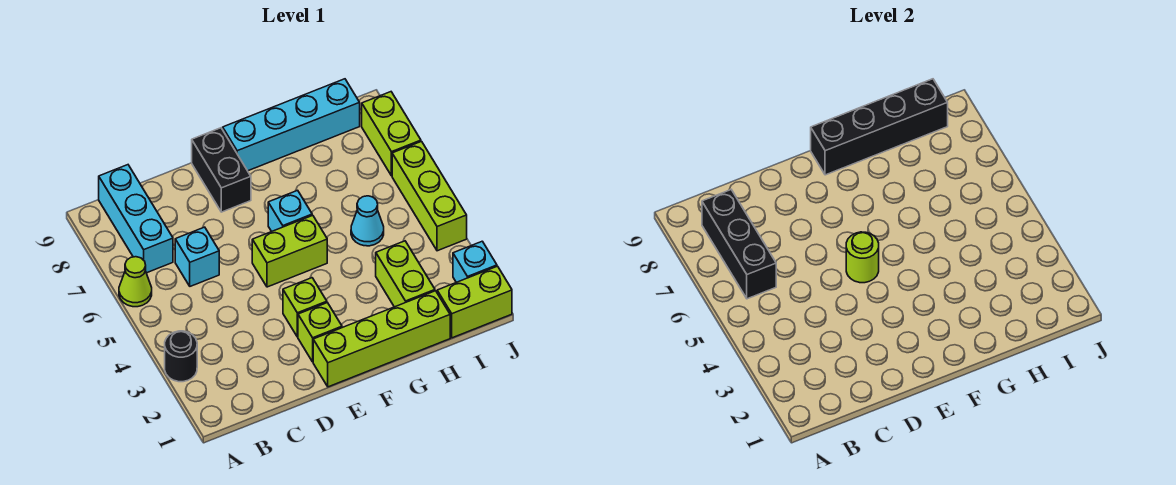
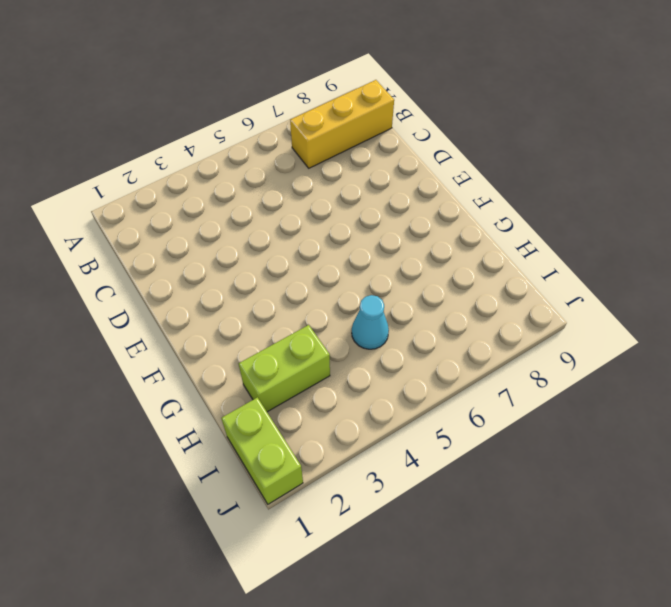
yellow brick B7:B9 level 1 -> cyan brick B7:B9 level 1
none -> black round brick A3 level 1
none -> lime cone A6 level 1
none -> cyan brick C6 level 1

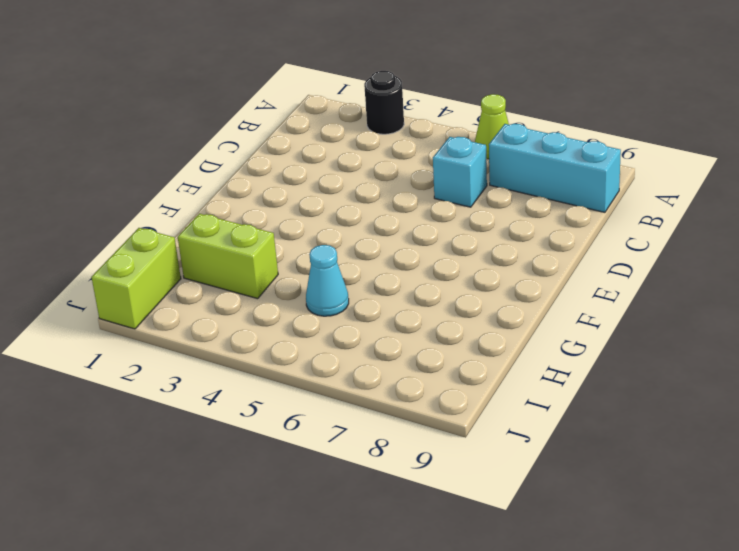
none -> lime brick E1:H1 level 1
none -> lime brick E2 level 1
none -> lime brick E3 level 1

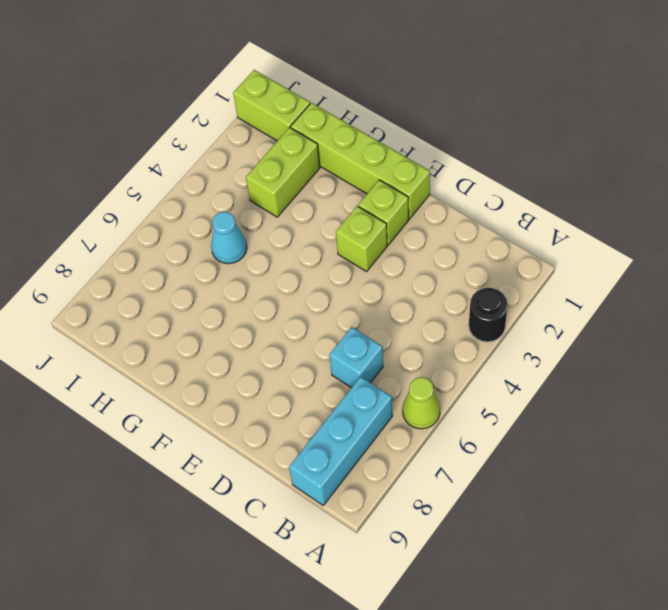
none -> lime brick E5:F5 level 1
none -> black brick E8:E9 level 1
none -> cyan brick F6 level 1

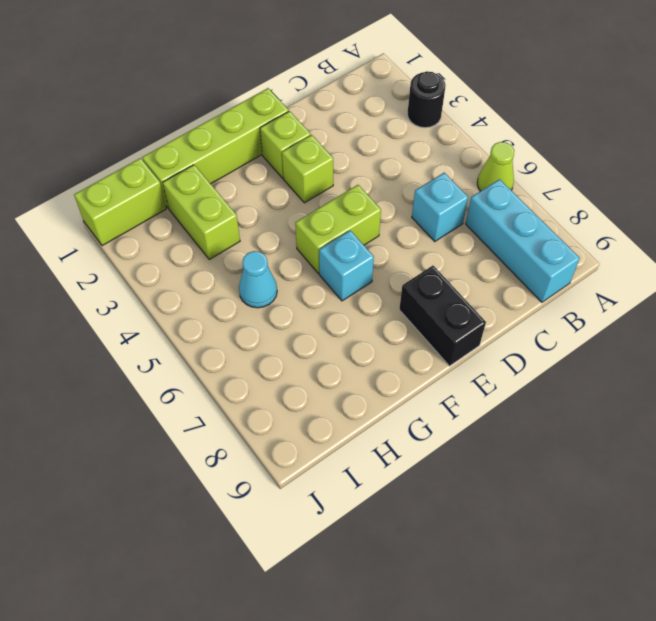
none -> cyan brick F9:I9 level 1
none -> cyan brick J2 level 1
none -> lime brick J4:J6 level 1

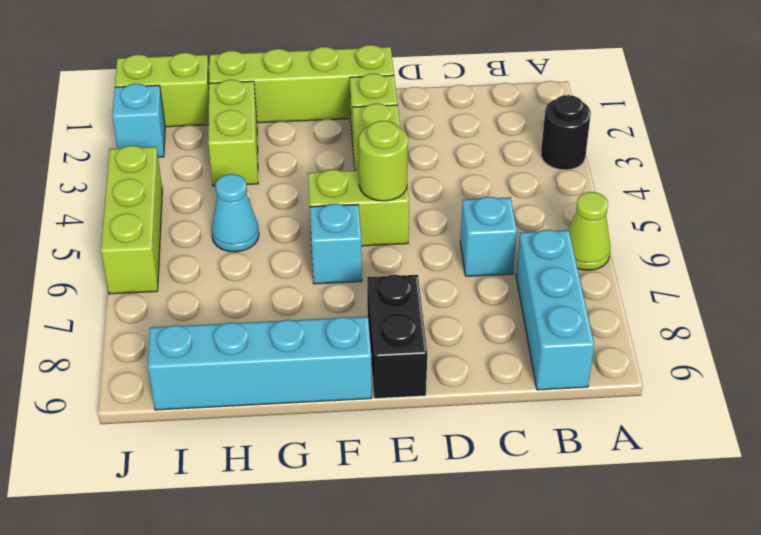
none -> lime brick J7:J8 level 1
none -> black brick B6:B8 level 2
none -> black brick F9:I9 level 2

